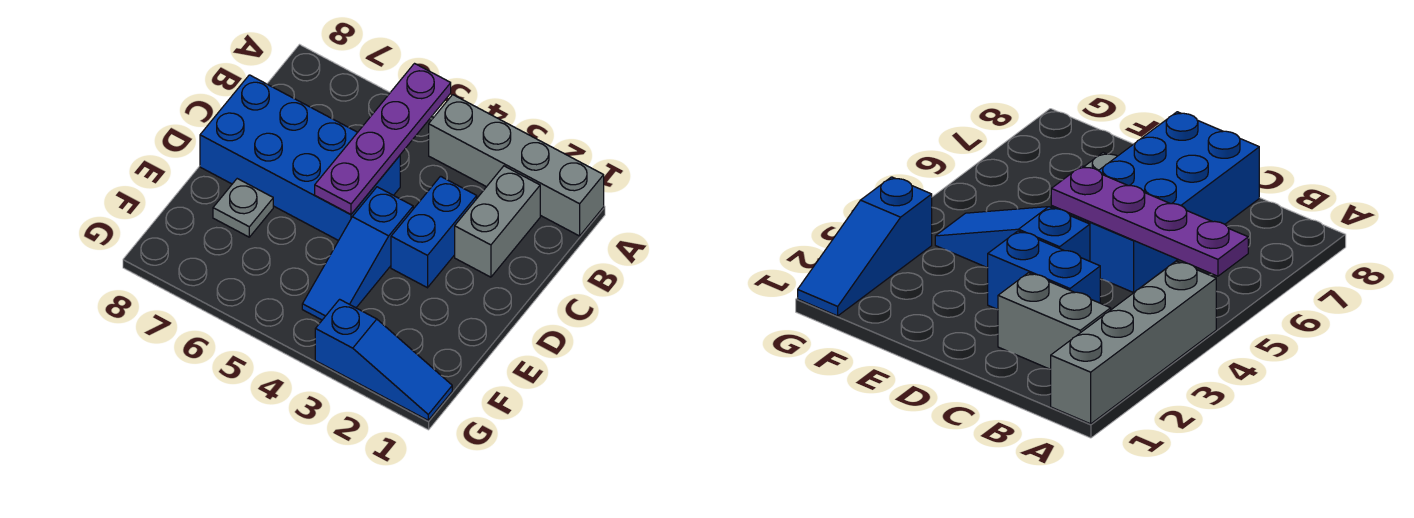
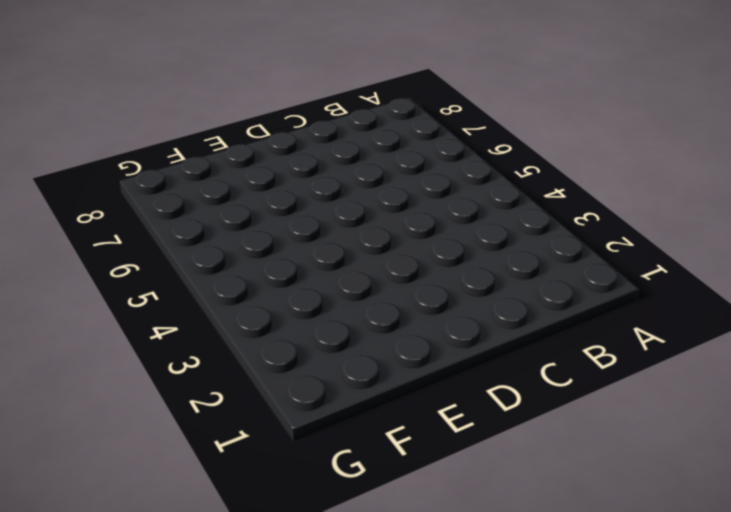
none -> grey brick A1:A4 level 1
none -> grey brick B2:C2 level 1

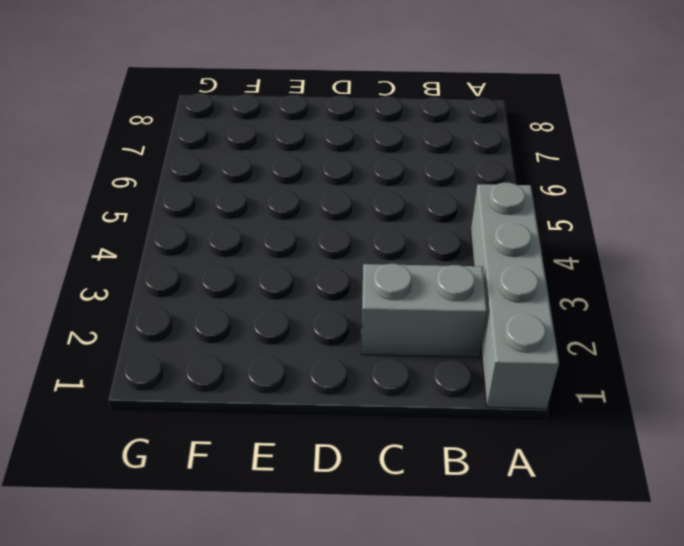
none -> blue brick C3:D3 level 1
none -> blue brick C5:D8 level 1

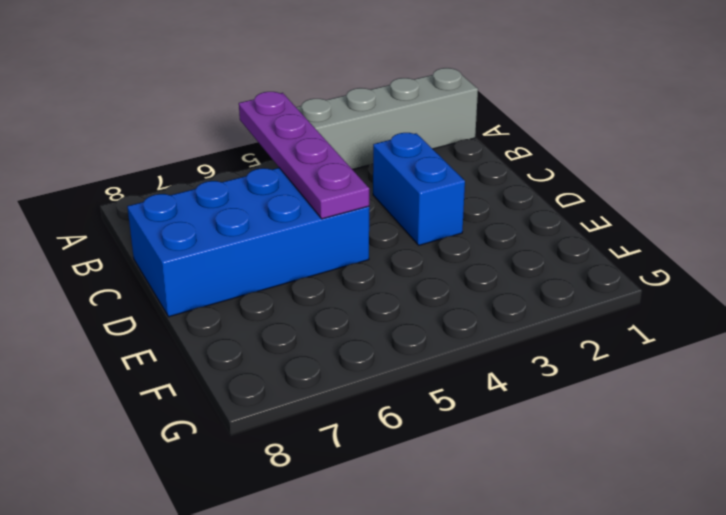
none -> grey brick B2:C2 level 1
none -> blue slope D4:F4 level 1 top D

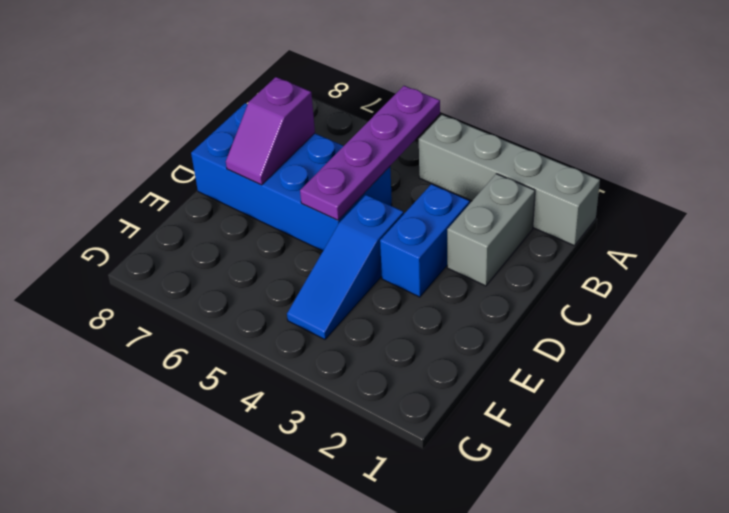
purple slope C7:D7 level 2 top C -> none
none -> grey plate E7 level 1
none -> blue slope G1:G3 level 1 top 3

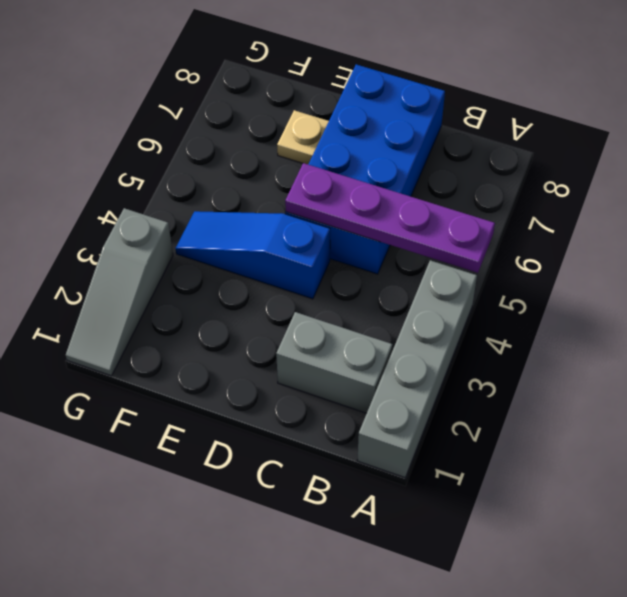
tan plate E7 level 1 -> grey plate E7 level 1
grey slope G1:G3 level 1 top 3 -> blue slope G1:G3 level 1 top 3
none -> blue brick C3:D3 level 1

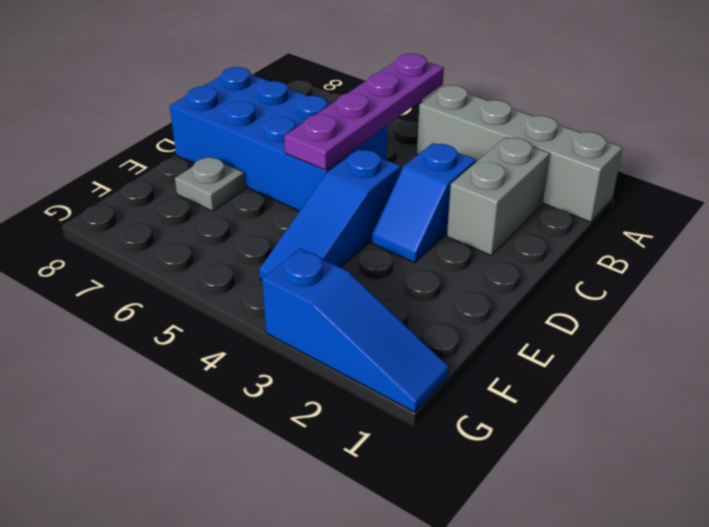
blue slope C3:D3 level 1 top C -> blue brick C3:D3 level 1

